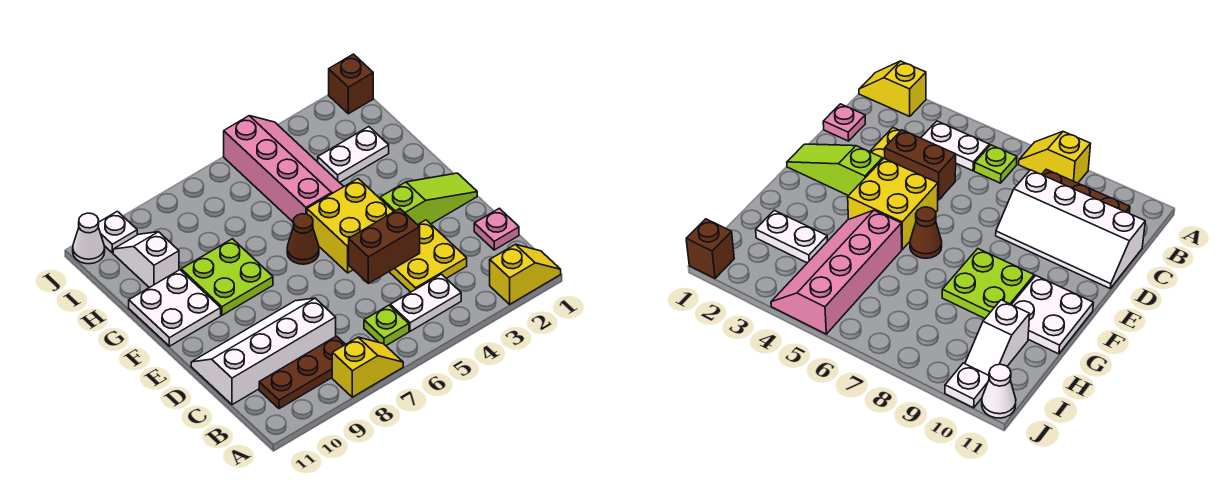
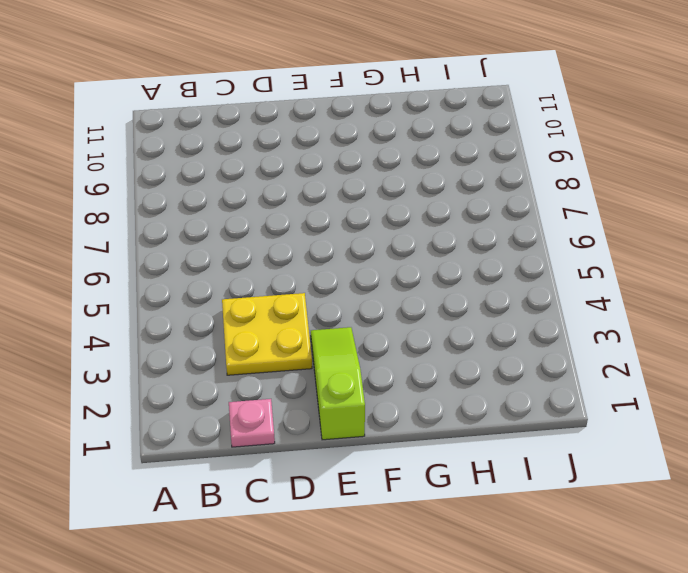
lime slope E1:E3 level 1 top 1 -> lime slope E1:E3 level 1 top 3
none -> yellow slope A1:A2 level 1 top 2
none -> yellow slope A7:A8 level 1 top 8
none -> white plate B4:B5 level 1

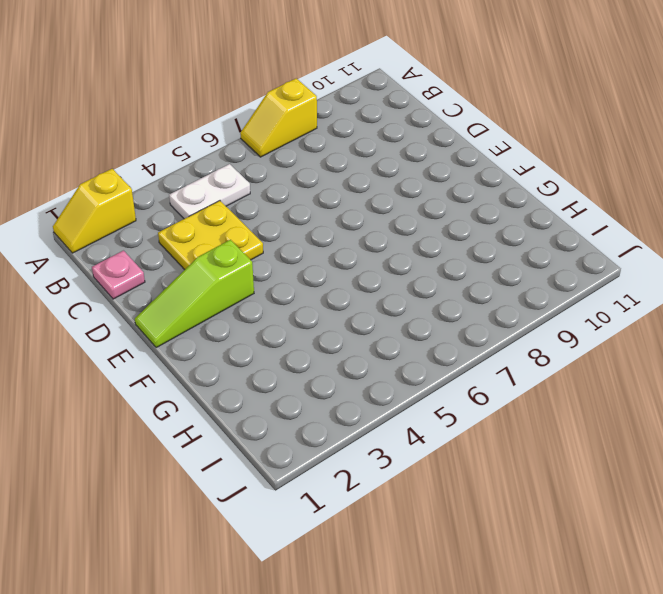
none -> lime plate B6 level 1
none -> brown plate B8:B10 level 1
none -> white slope C8:D11 level 1 top C

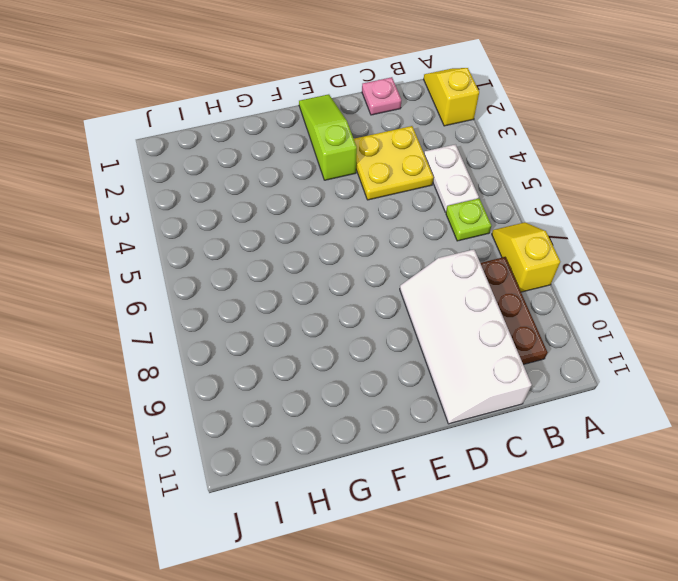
none -> yellow brick E4:F5 level 1
none -> brown cone F6 level 1
none -> lime plate F8:G9 level 1

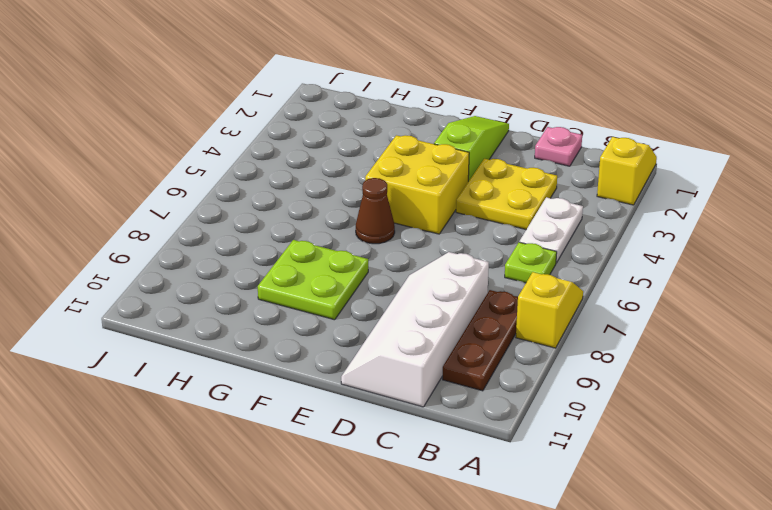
none -> white plate F10:G11 level 1
none -> pink slope G4:J5 level 1 top 5
none -> white plate H2:H3 level 1

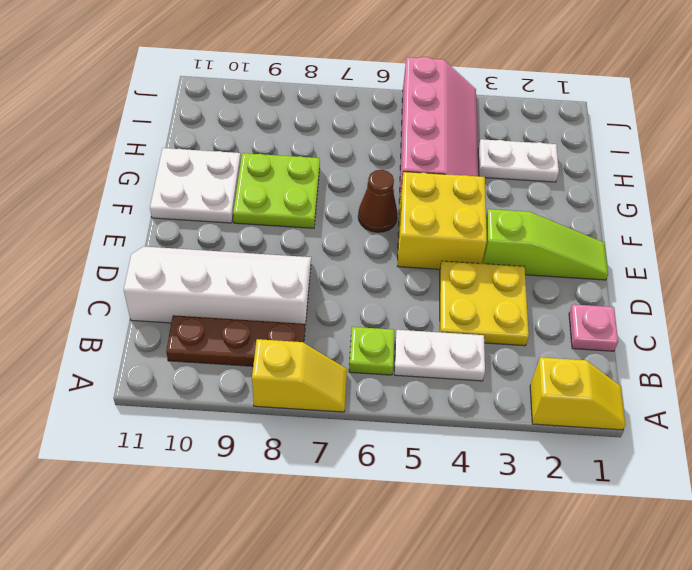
none -> white slope H10:I10 level 1 top H
none -> brown brick J1 level 1
none -> white plate J10 level 1

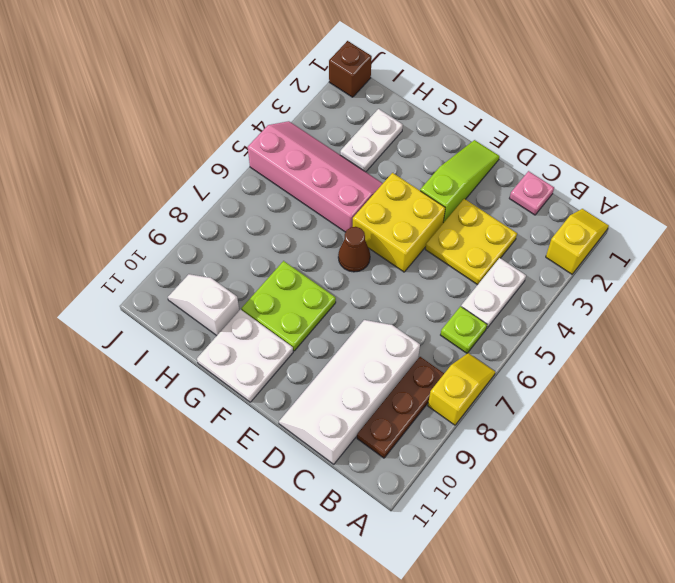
none -> white plate J10 level 1
none -> white cone J11 level 1
none -> brown brick D4:D5 level 2

